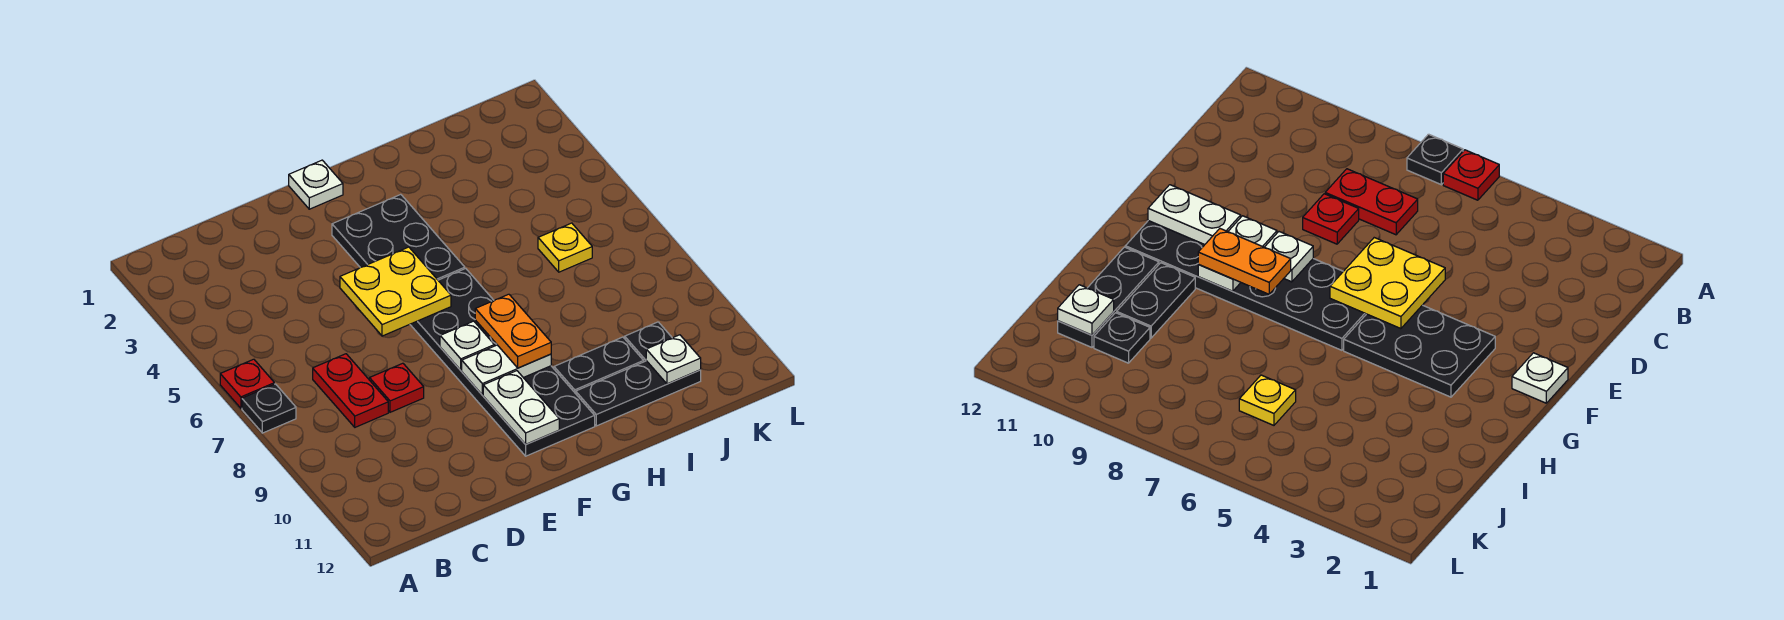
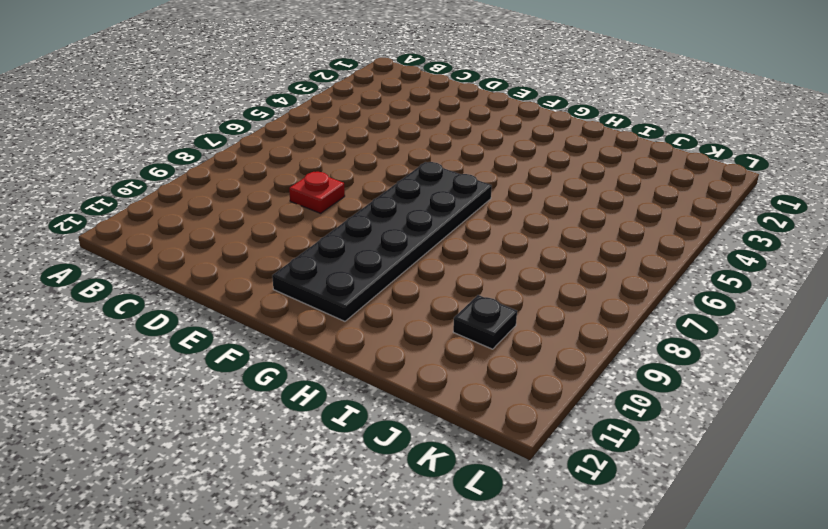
none -> red plate A6 level 1
none -> black plate A7 level 1
none -> red plate C7:C8 level 1

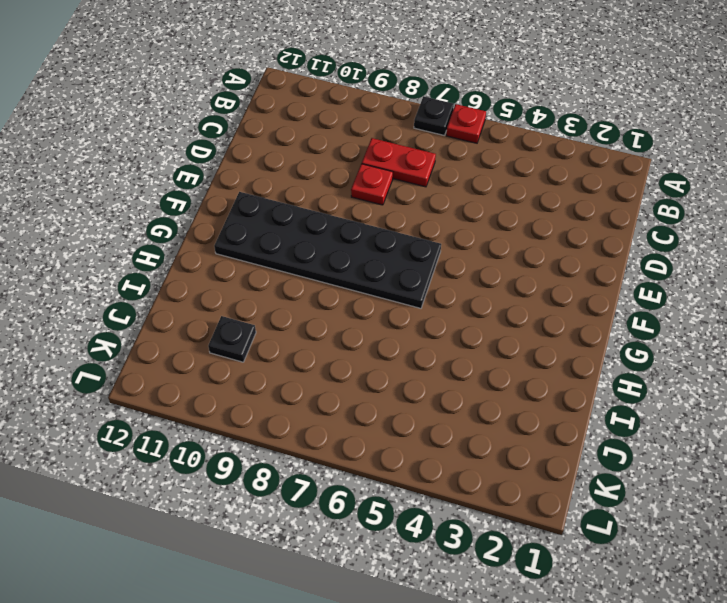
none -> white plate F1 level 1
none -> black plate F3:G5 level 1
none -> black plate H10:I10 level 1

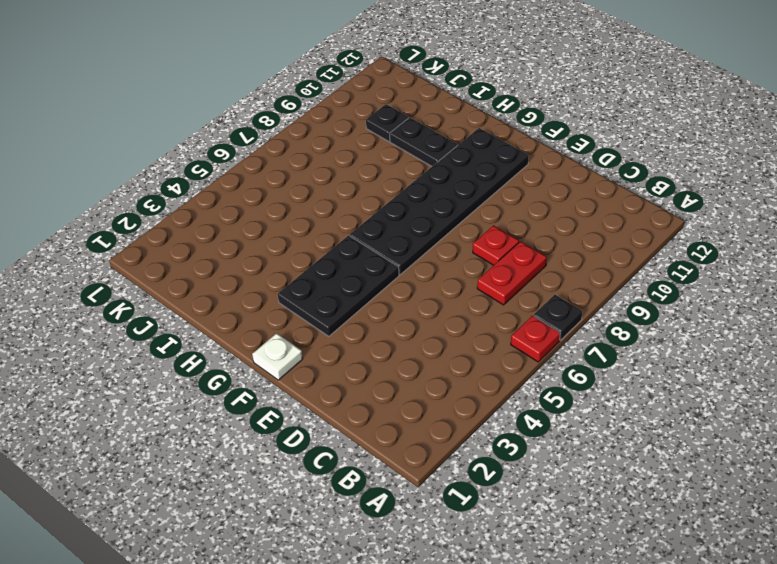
none -> black plate H11:J11 level 1
none -> yellow plate J6 level 1
none -> yellow plate E5:F6 level 2

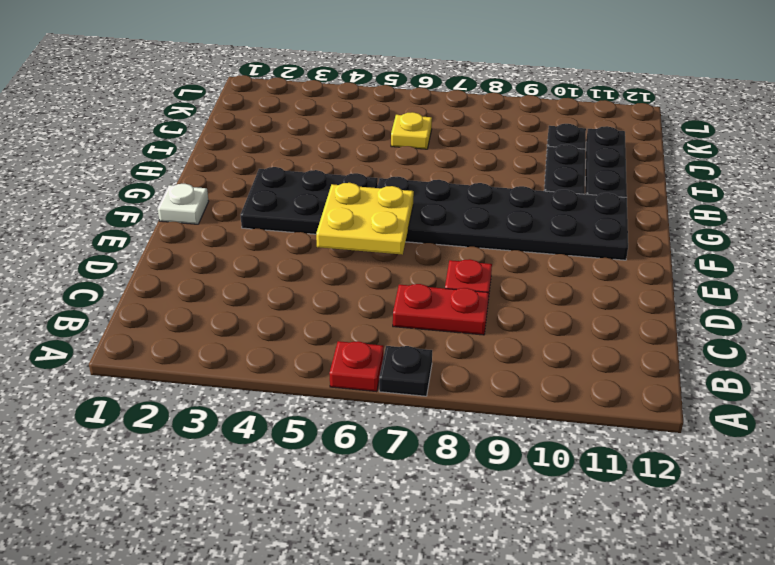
none -> white plate F8 level 2
none -> white plate F9:G9 level 2
none -> white plate F10:F11 level 2

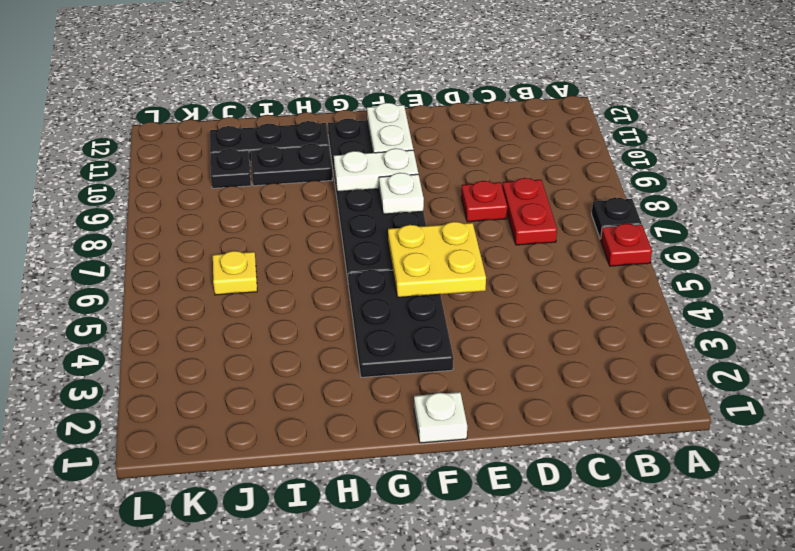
none -> white plate J11 level 2
none -> orange plate G8:G9 level 3

